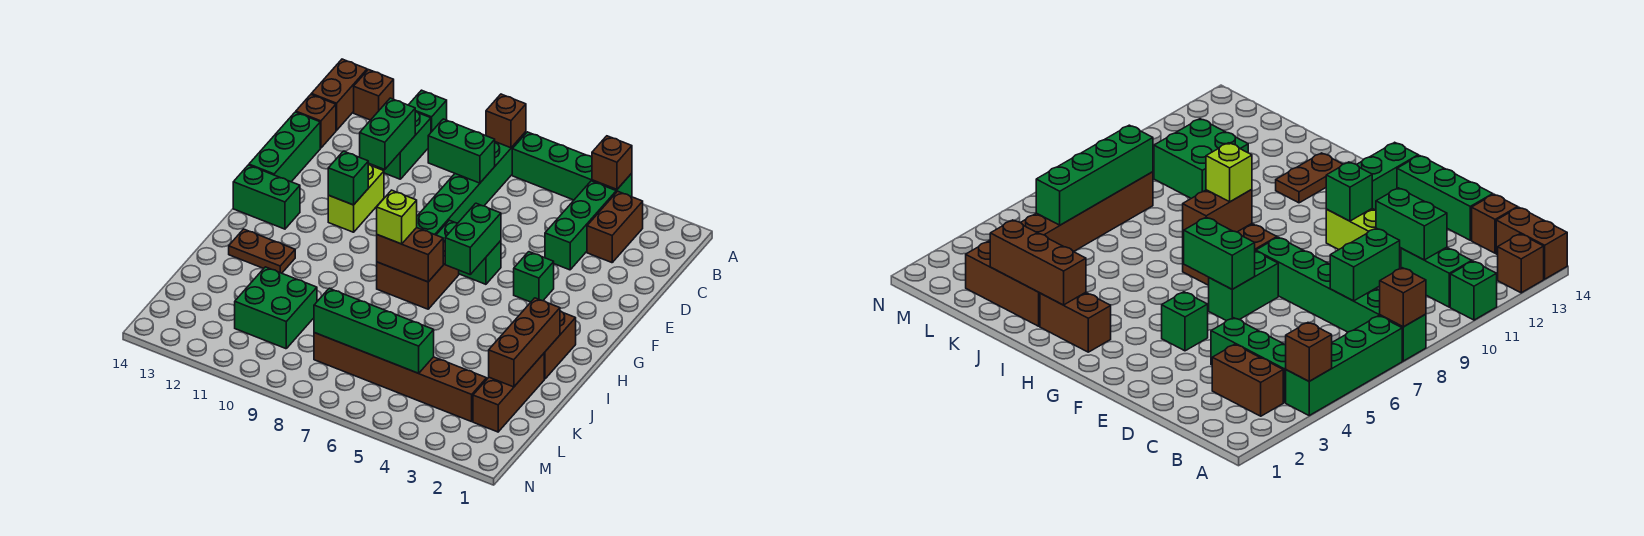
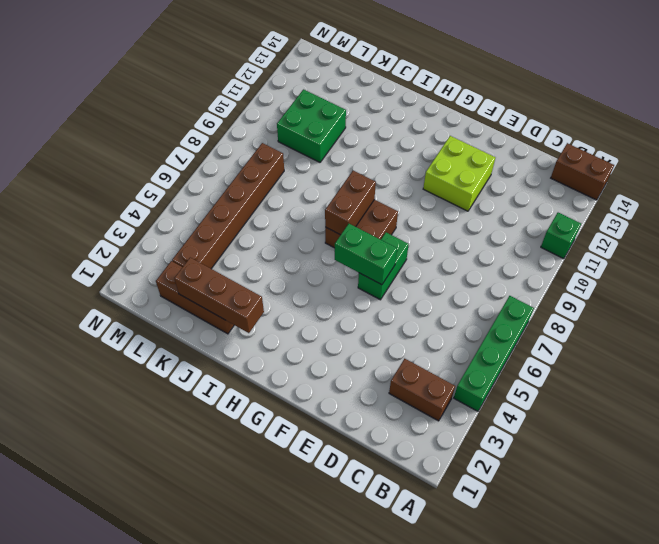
lime brick E11:F12 level 1 -> lime brick E11:F11 level 1
none -> green brick A8:F8 level 1
none -> brown brick A13 level 1
none -> green brick B4:D4 level 1
none -> green brick B11:C11 level 1

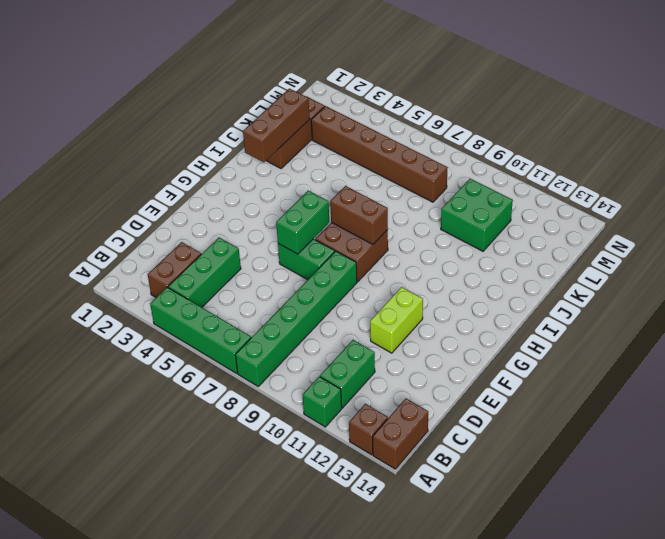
none -> brown brick C14 level 1
none -> green brick D14:F14 level 1
none -> green brick F4 level 1
none -> green brick G13:G14 level 1

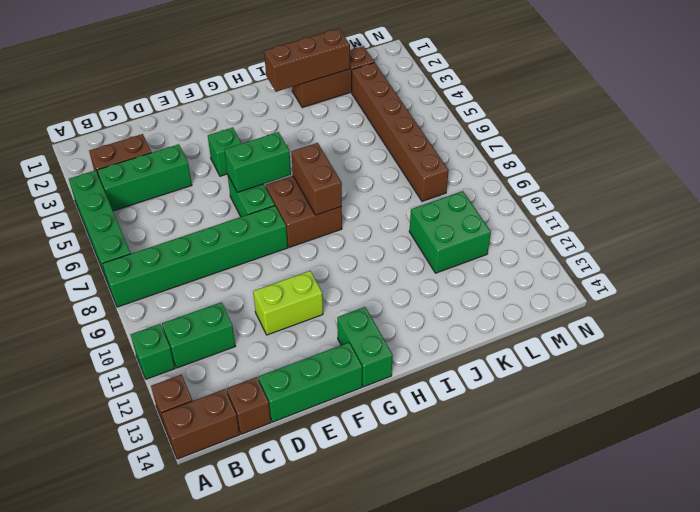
none -> brown brick H2:I2 level 1
none -> brown plate I12:I13 level 1
none -> brown brick A4 level 2
none -> brown brick A8 level 2

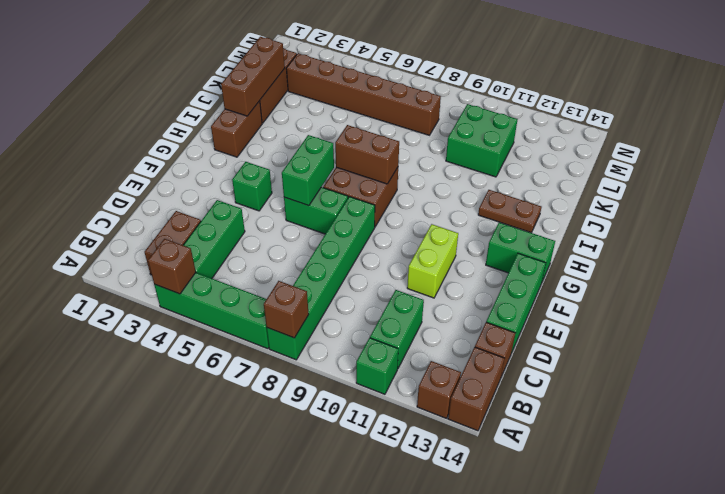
none -> green brick C8:C9 level 2
none -> green brick C11:D11 level 2
none -> green brick F11 level 2
none -> green brick L5:L8 level 2

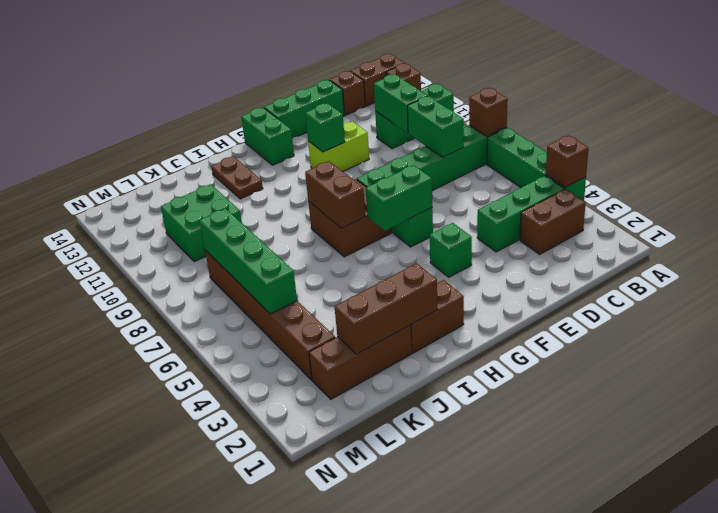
green brick C10:C11 level 2 -> green brick C11:D11 level 2
none -> lime brick H8 level 3

